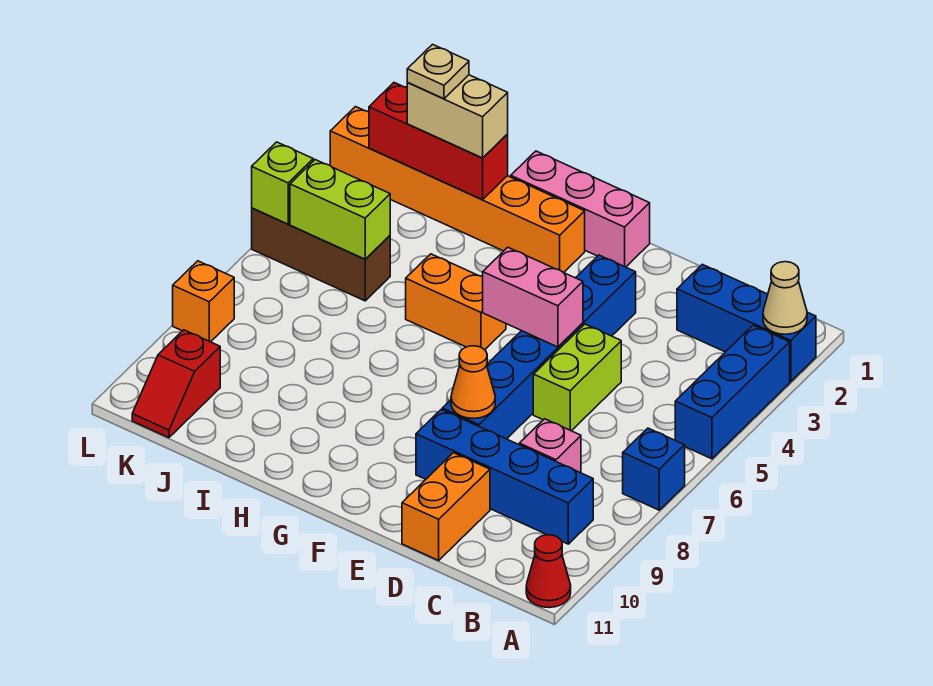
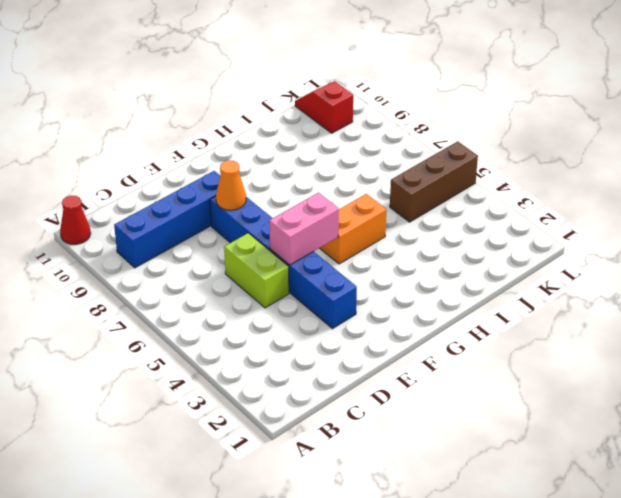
none -> blue brick A2:C2 level 1
none -> blue brick A3:A5 level 1
none -> blue brick A7 level 1

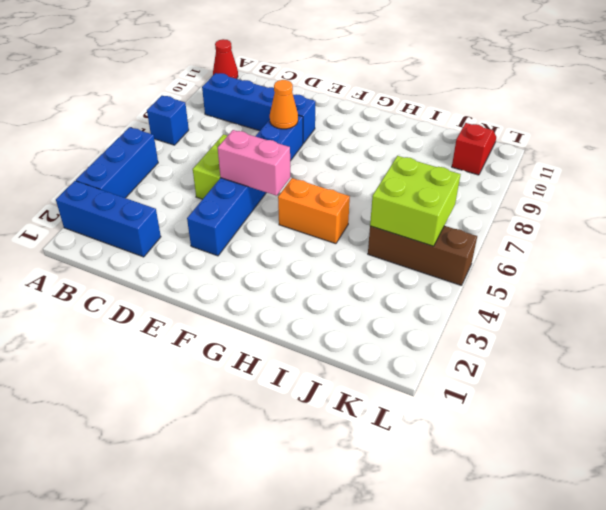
lime brick J5:K6 level 2 -> lime brick J5:K5 level 2
none -> pink brick C8 level 1
none -> orange brick D10:D11 level 1
none -> pink brick F1:H1 level 1

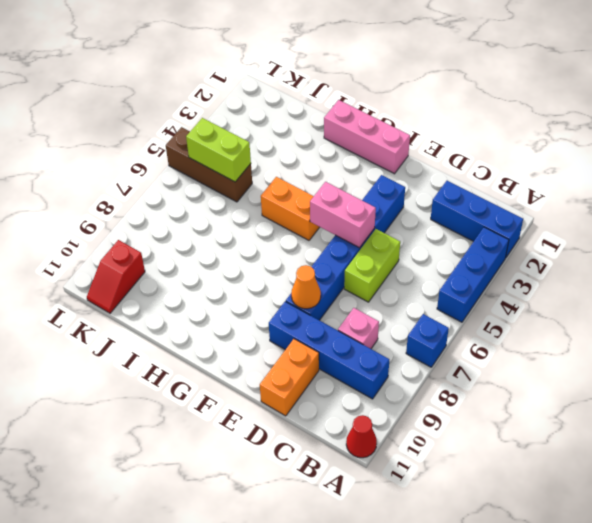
none -> orange brick G2:L2 level 1
none -> orange brick L8 level 1
none -> tan cone A2 level 2

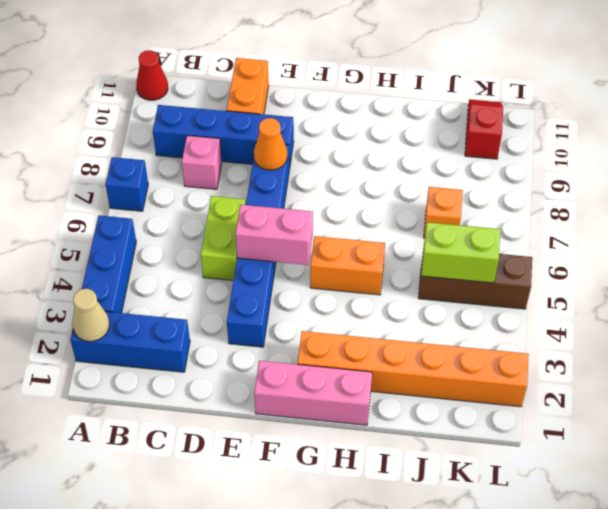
orange brick J7 level 1 -> orange brick L8 level 1
none -> red brick I2:K2 level 2
none -> lime brick L5 level 2
none -> tan brick I2:J2 level 3

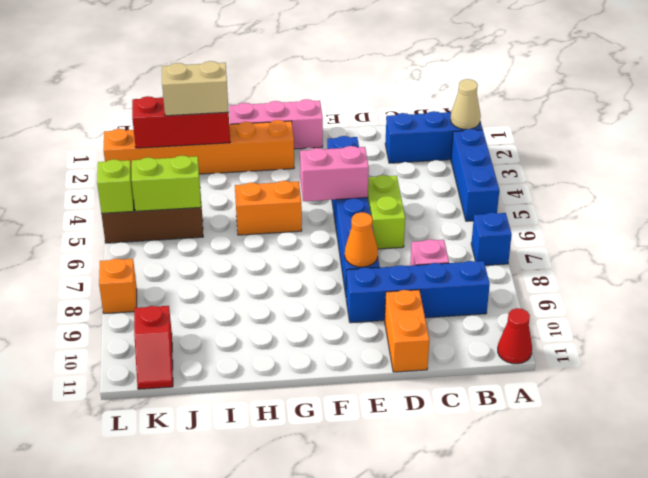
none -> tan plate J2 level 4

